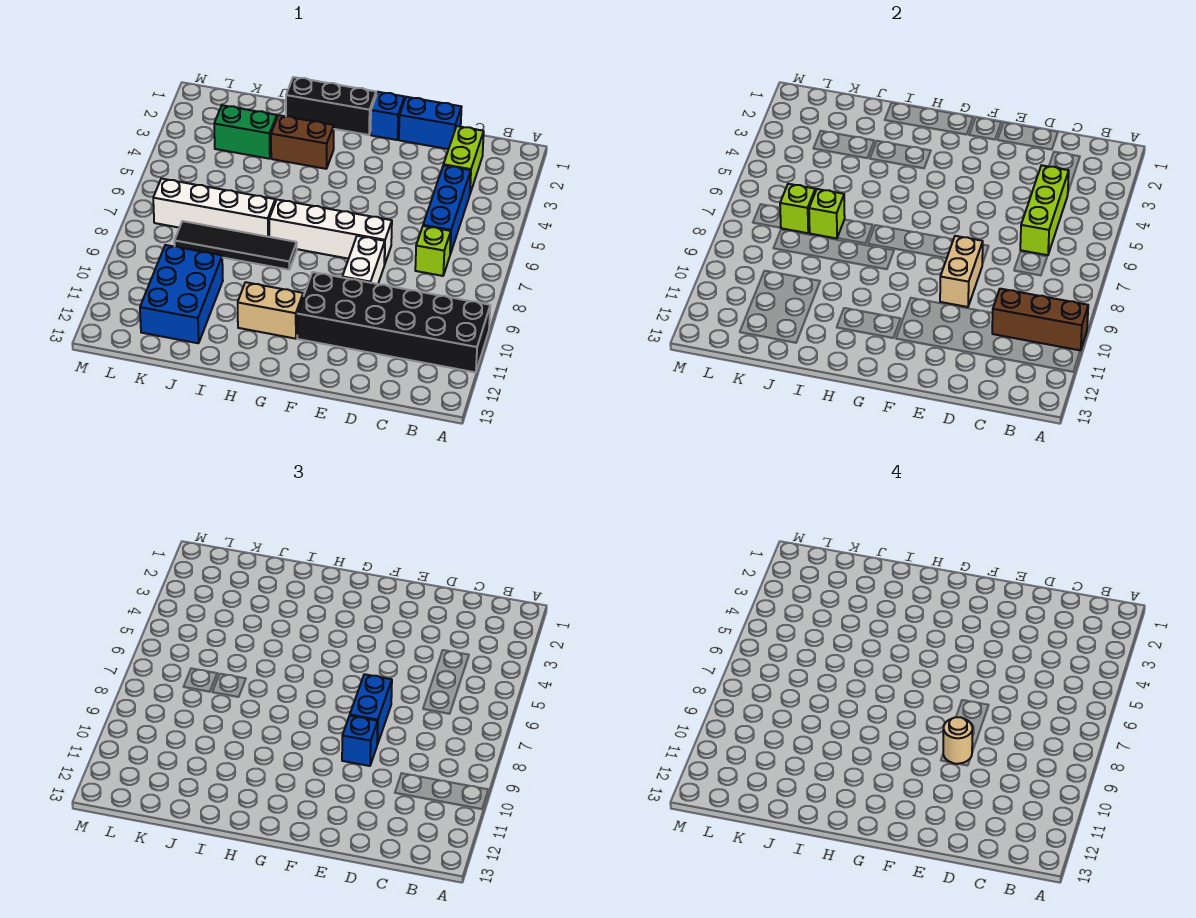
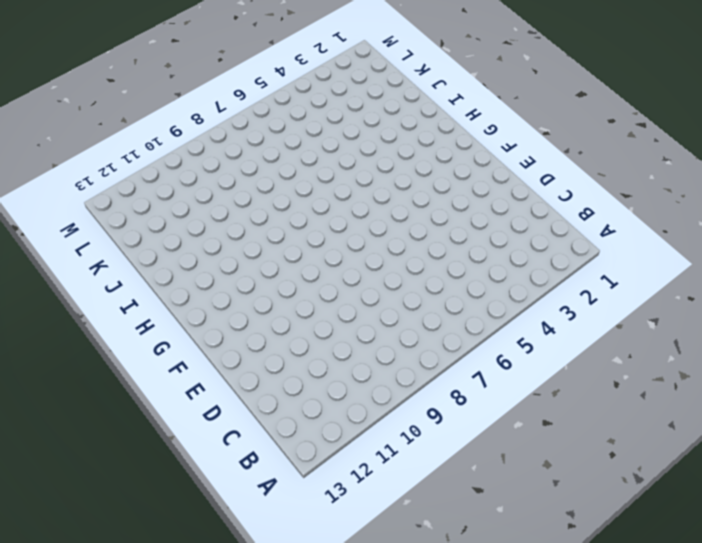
none -> black brick A10:F11 level 1
none -> lime brick C2:C3 level 1
none -> blue brick C4:C6 level 1

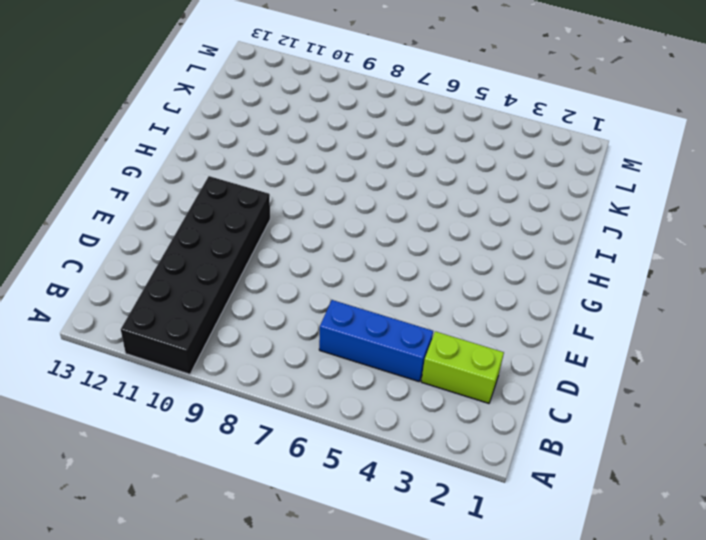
none -> lime brick C7 level 1
none -> blue brick D1:E1 level 1
none -> white brick E7:H7 level 1

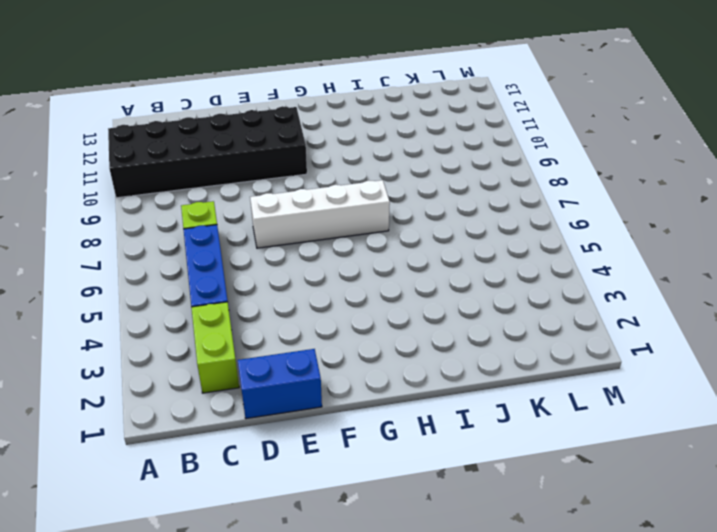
none -> white brick E8:E9 level 1
none -> blue brick F1 level 1
none -> black brick G1:I1 level 1

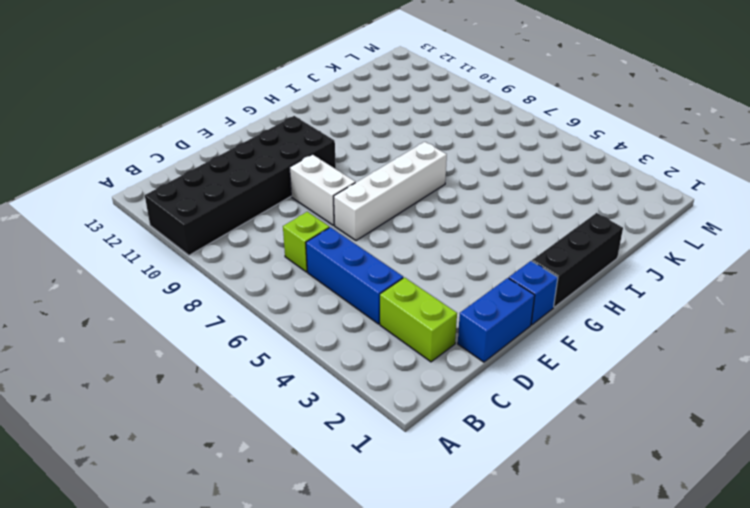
none -> tan brick G11:H11 level 1
none -> brown brick H3:I3 level 1
none -> black tile H8:K8 level 1

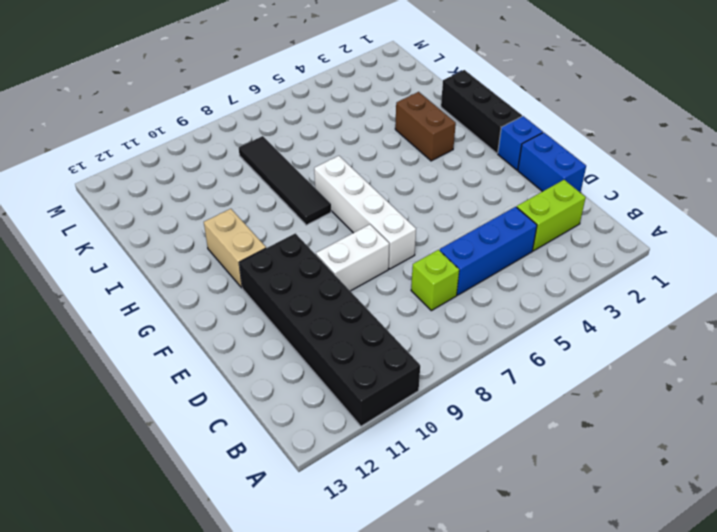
none -> white brick I7:L7 level 1
none -> green brick J3:K3 level 1
none -> blue brick J10:K12 level 1

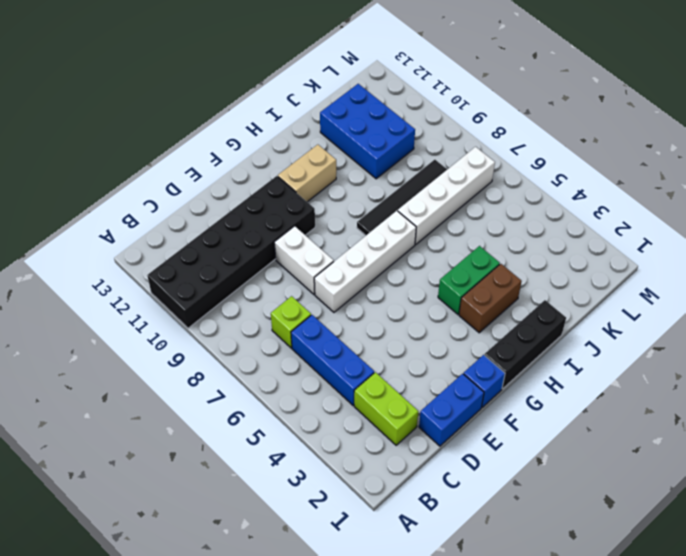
green brick H4:I4 level 1 -> green brick J3:K3 level 1
none -> brown brick A10:C10 level 2
none -> lime brick C4:C6 level 2
none -> tan brick E8:E9 level 2

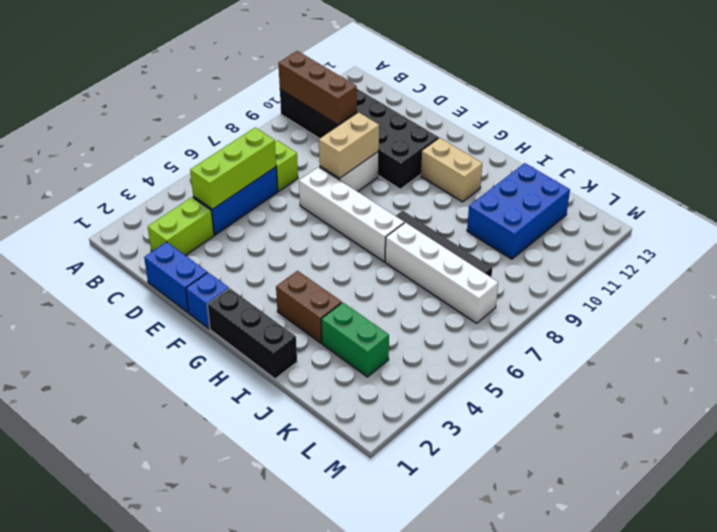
none -> lime brick J7 level 2
none -> lime brick K7 level 2
none -> blue brick E7:E8 level 3

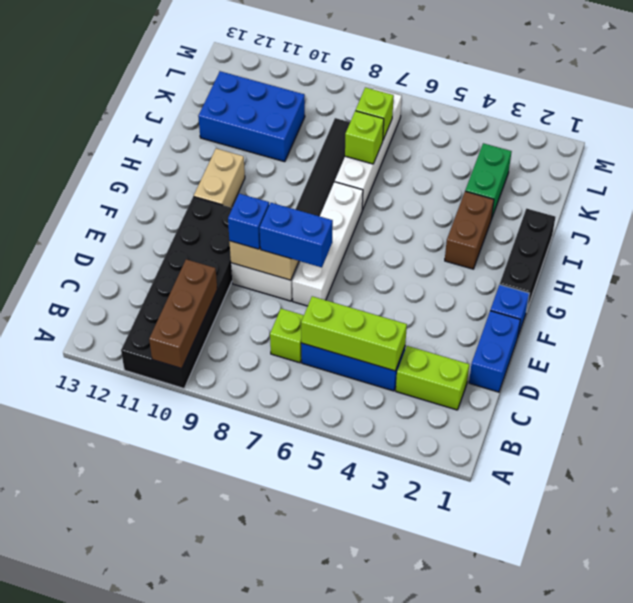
none -> tan round brick E9 level 4

